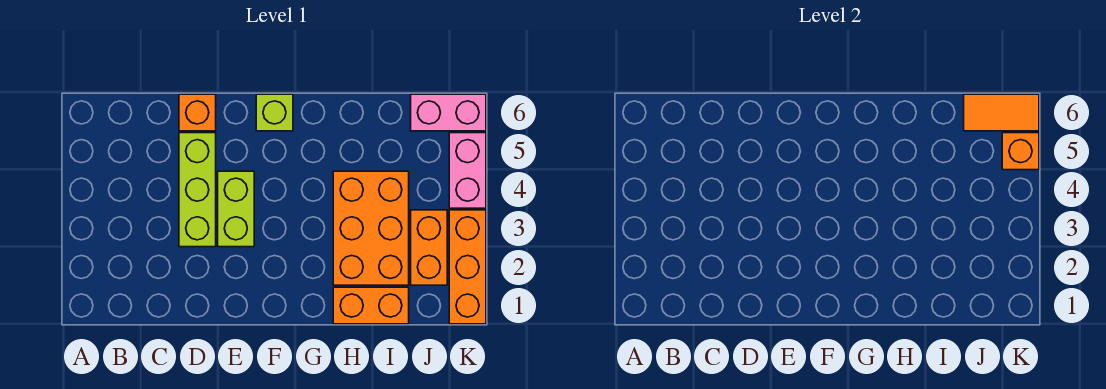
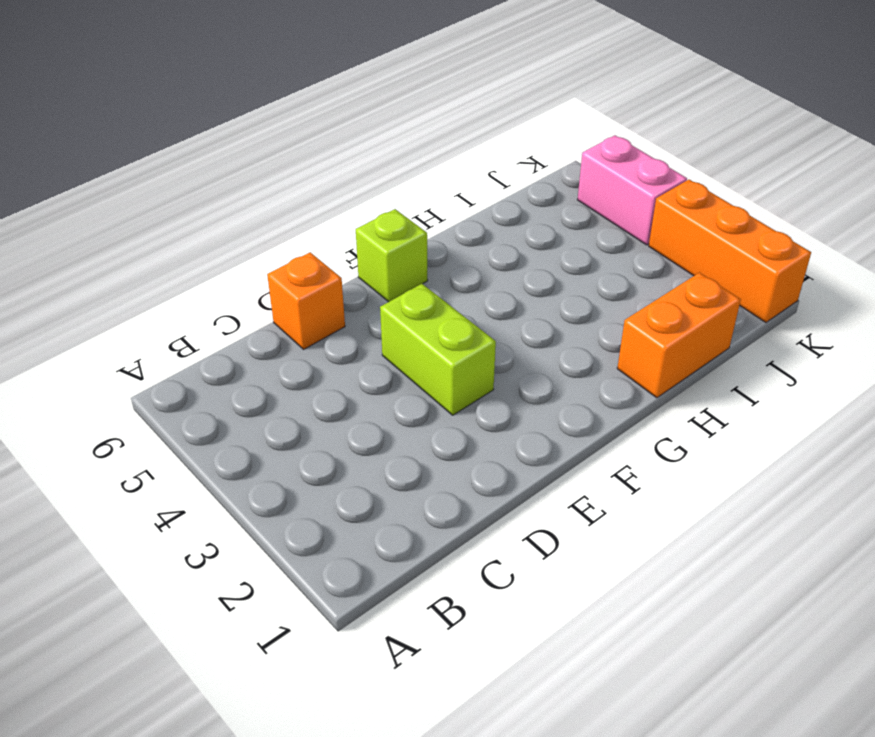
none -> lime brick D3:D5 level 1
none -> orange brick H2:I4 level 1
none -> orange brick J2:J3 level 1

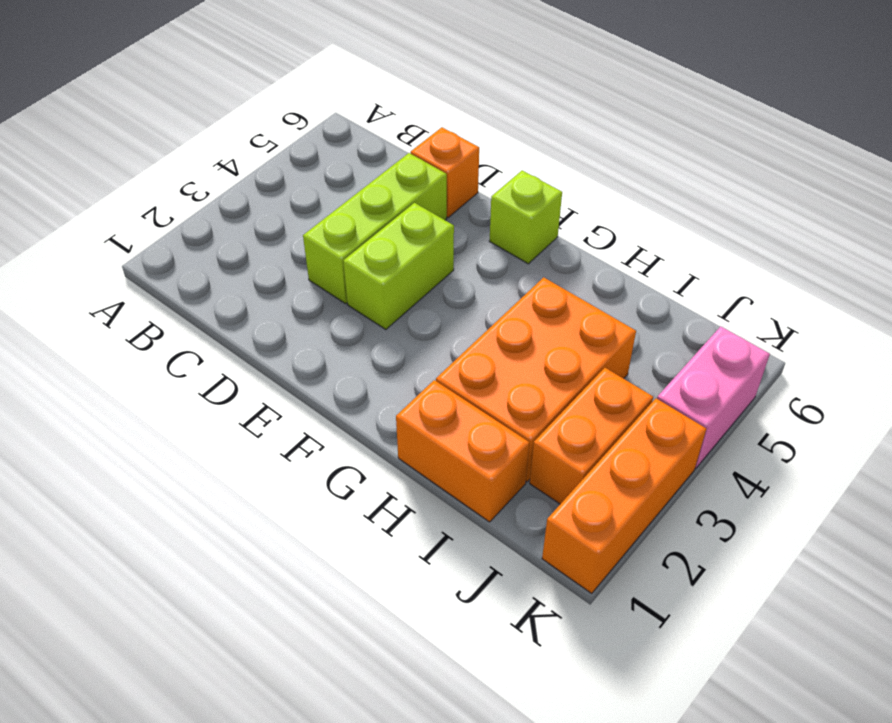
none -> pink brick J6:K6 level 1
none -> orange tile J6:K6 level 2
none -> orange brick K5 level 2

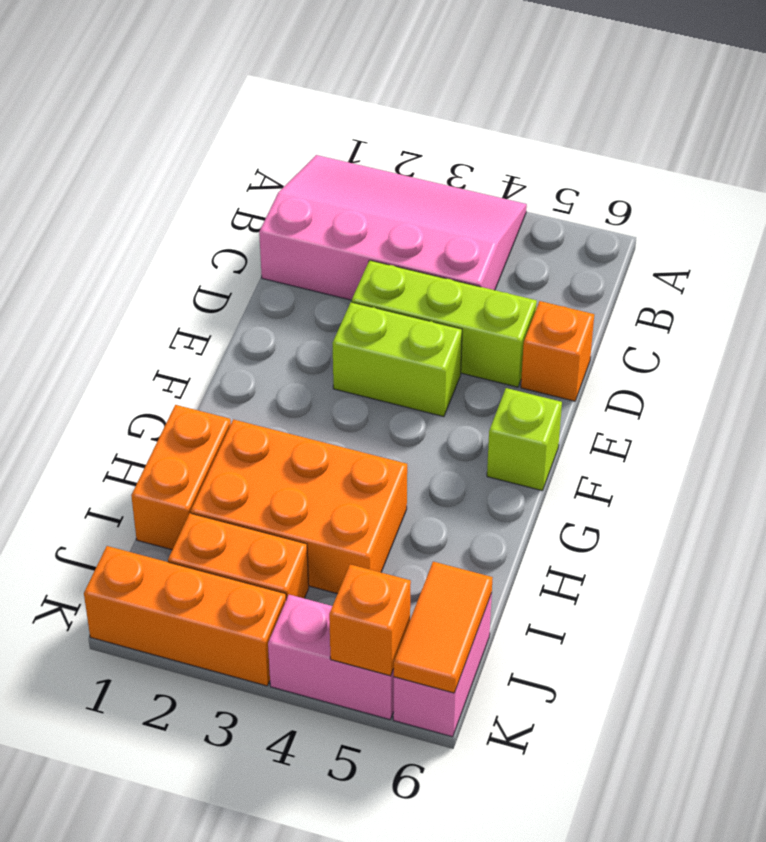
pink slope A1:C4 level 1 top C -> none

